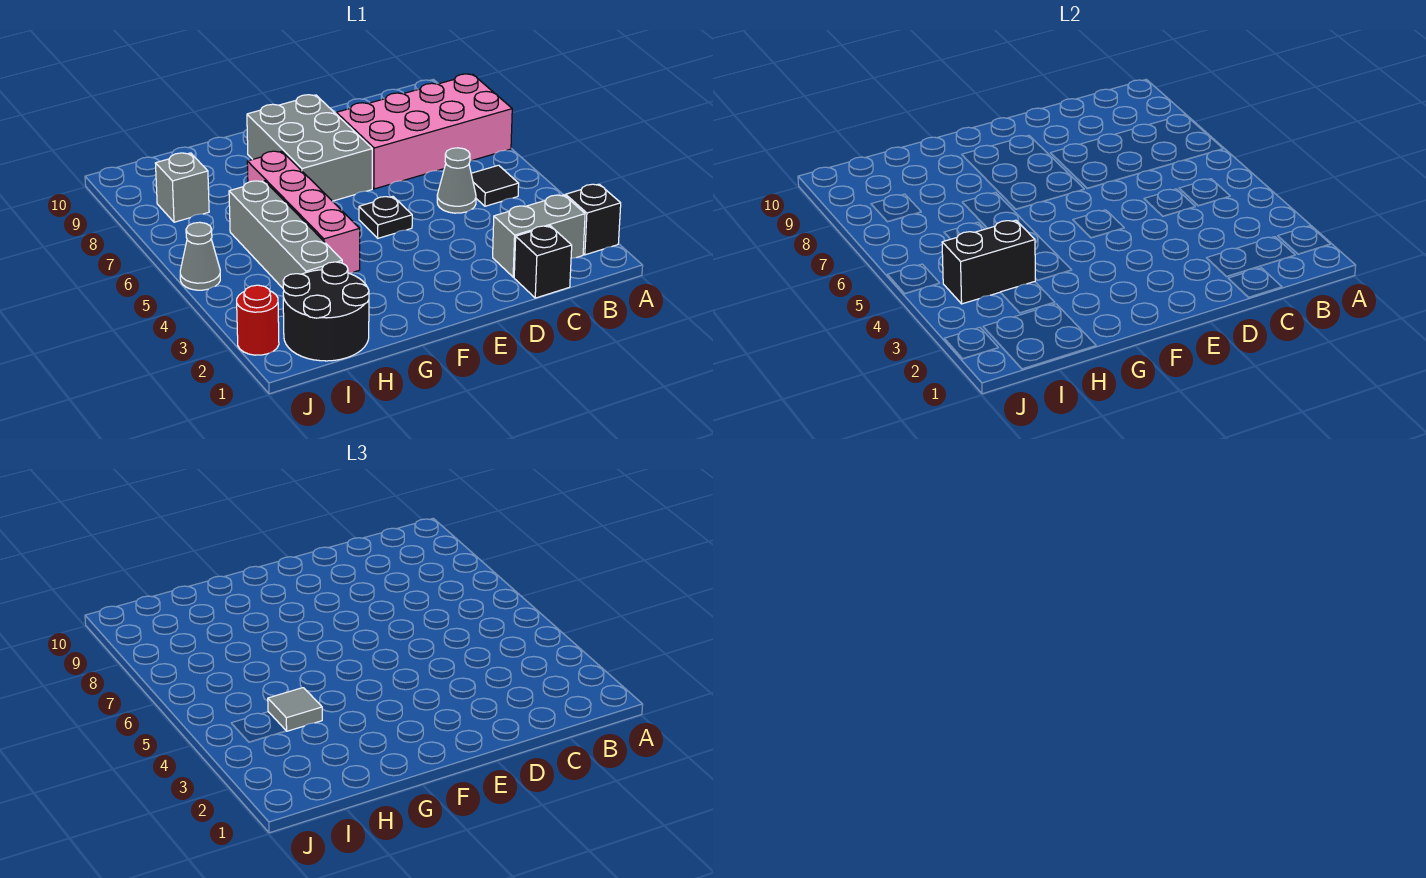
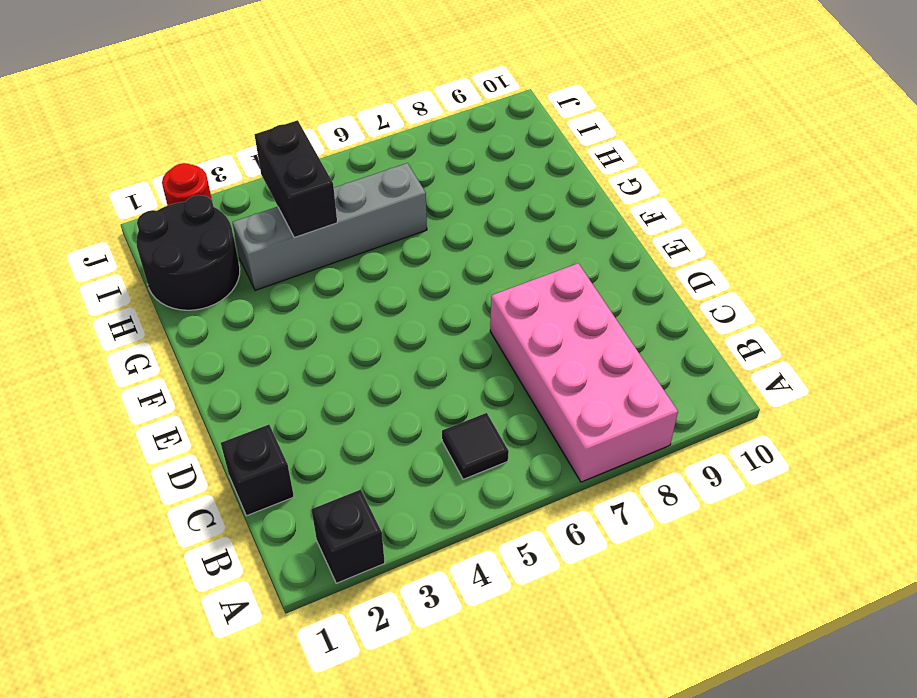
none -> grey brick B2:C2 level 1
none -> grey cone C5 level 1
none -> black plate E5 level 1

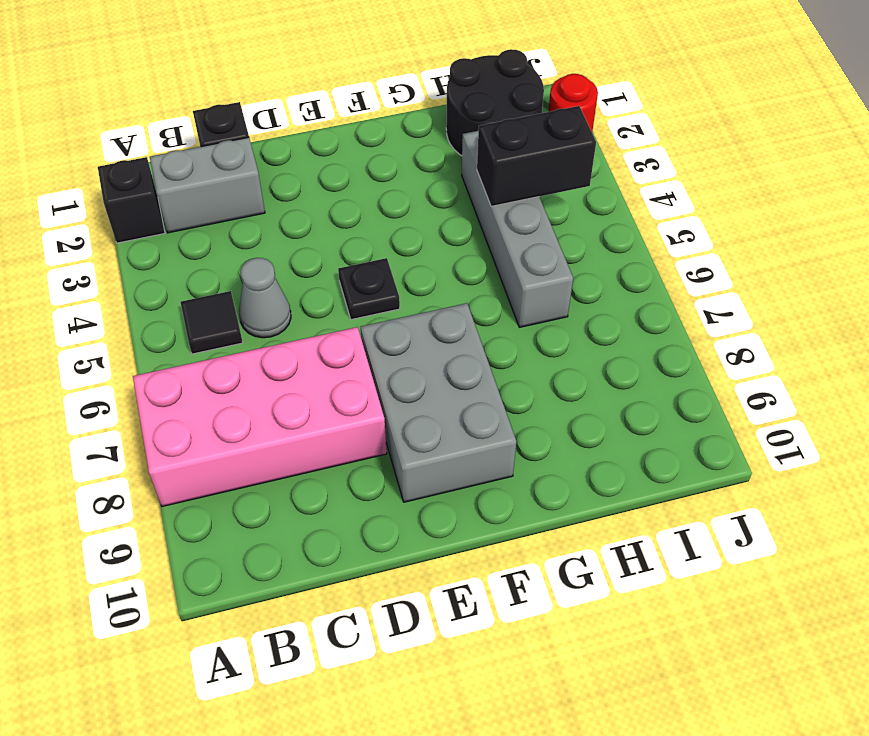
none -> pink brick G4:G7 level 1
none -> grey brick I8 level 1
none -> grey cone J5 level 1

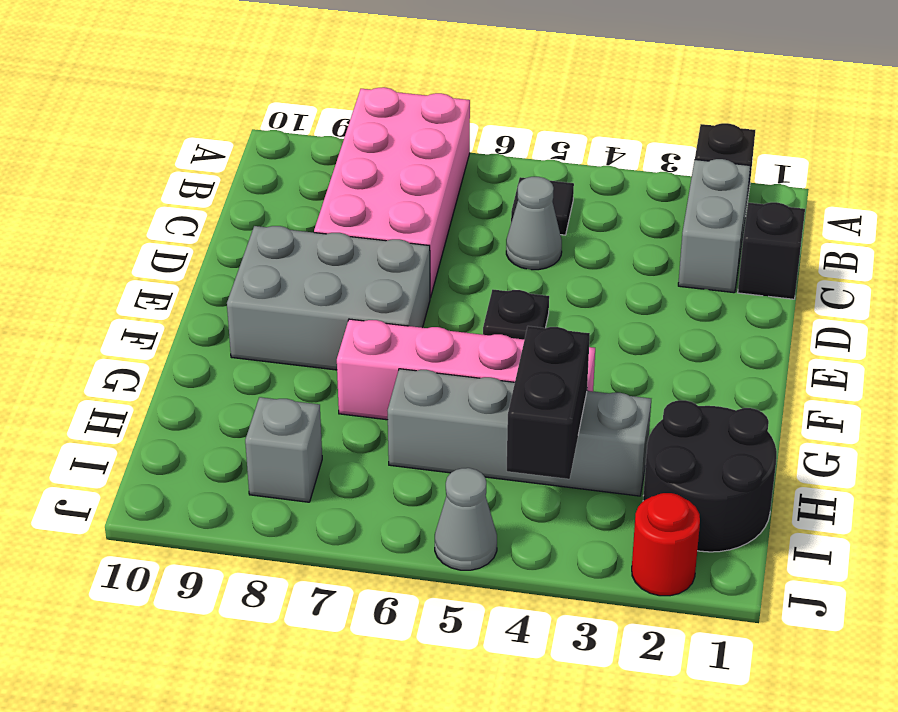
none -> grey tile H4 level 3

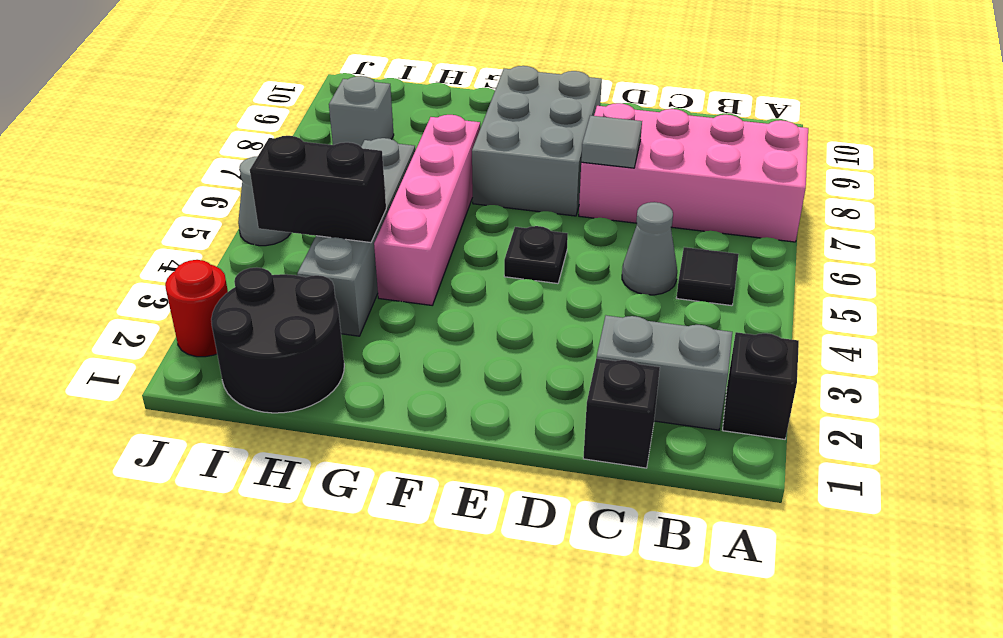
grey tile D7 level 2 -> grey tile H4 level 3

